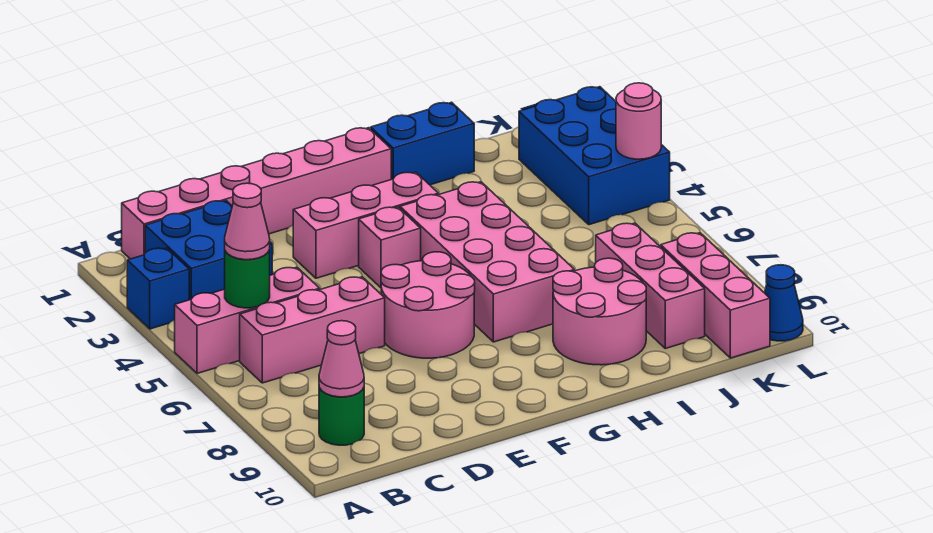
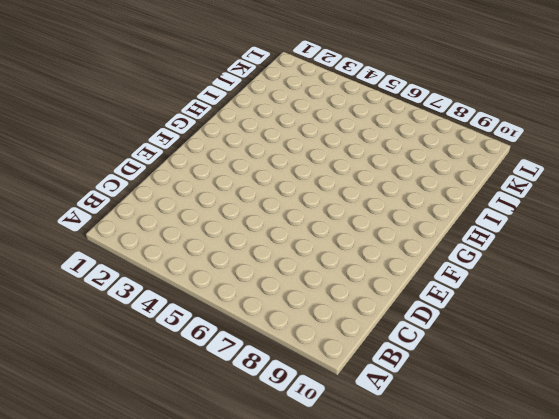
none -> blue brick A3 level 1
none -> pink brick A5:C5 level 1
none -> pink brick B1:G1 level 1

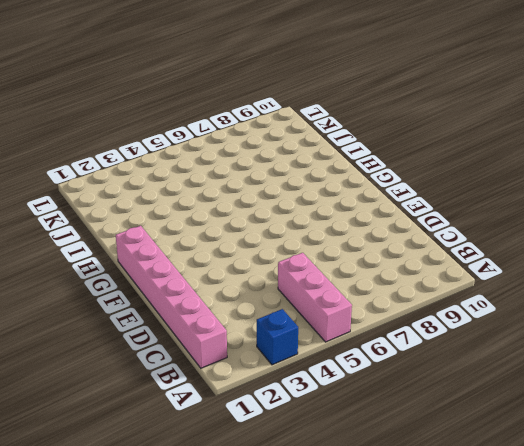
none -> blue brick B2:C3 level 1
none -> pink brick B6:D6 level 1
none -> green round brick B9 level 1

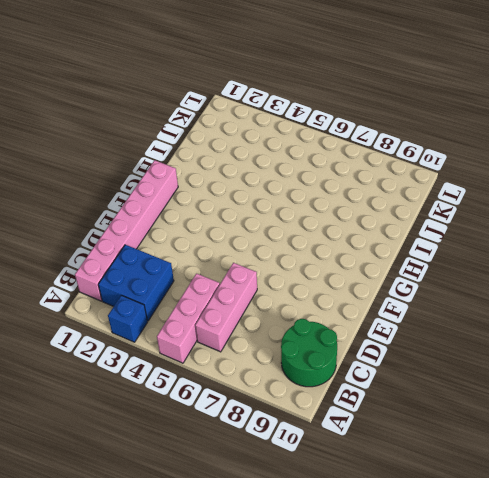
green round brick B9:C10 level 1 -> green round brick B9 level 1
none -> pink brick E3:G3 level 1
none -> pink round brick E6:F7 level 1
none -> pink brick F4 level 1

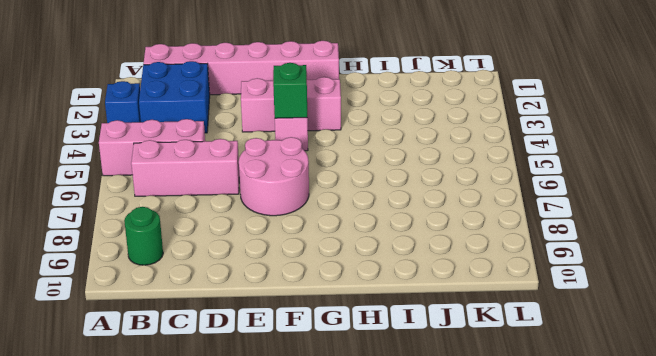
green brick F4 level 2 -> none
none -> pink brick G4:H7 level 1
none -> blue brick H1:I1 level 1
none -> pink round brick H8:I9 level 1

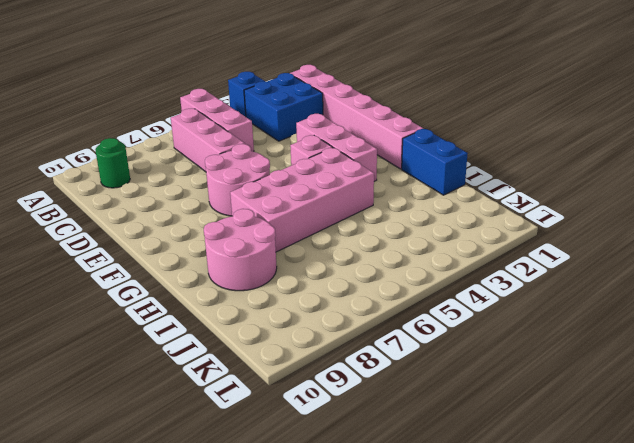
none -> pink brick J7:J9 level 1
none -> blue brick K2:L4 level 1
none -> pink brick K8:K10 level 1

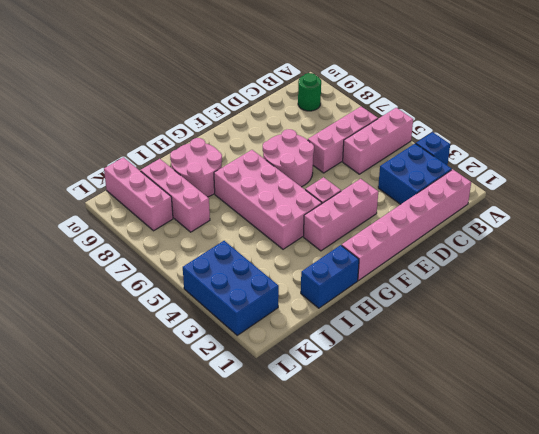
none -> blue cone L10 level 1
none -> green round brick B5 level 2
none -> pink cone B9 level 2

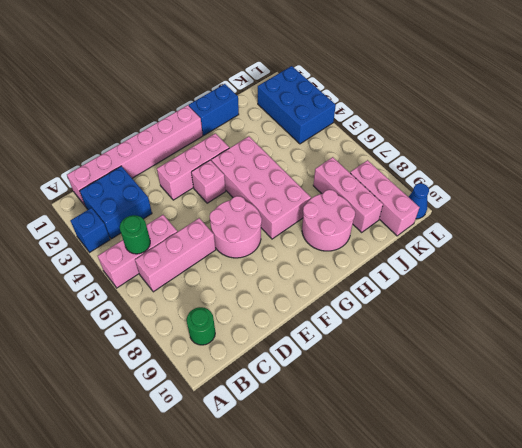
none -> pink cone B9 level 2
none -> pink round brick L4 level 2
none -> pink cone B5 level 3

